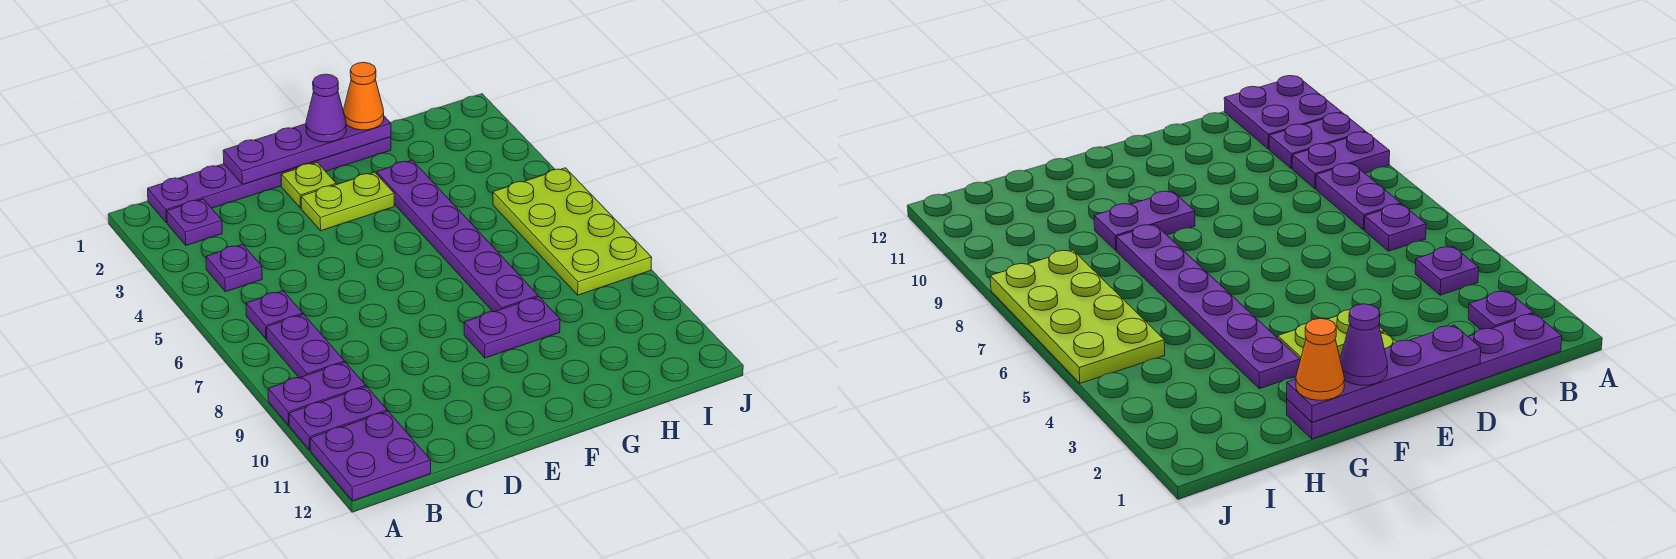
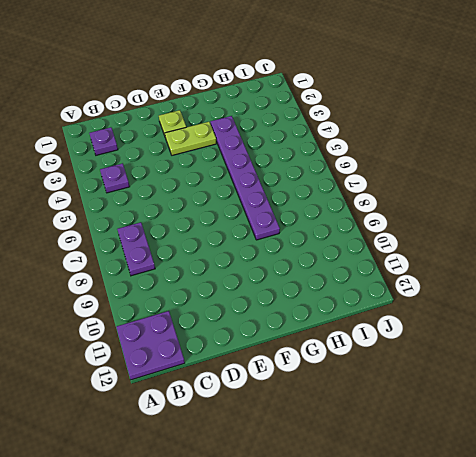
none -> purple plate A9:B9 level 1
none -> purple plate A10:B10 level 1
none -> purple plate B1:G1 level 1

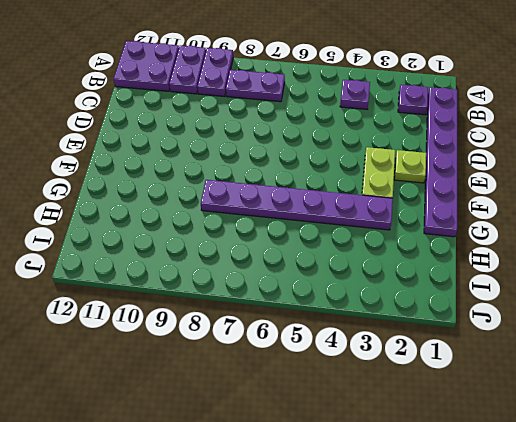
none -> purple plate B6 level 1
none -> purple plate F9:G9 level 1
none -> lime plate I5:J8 level 1

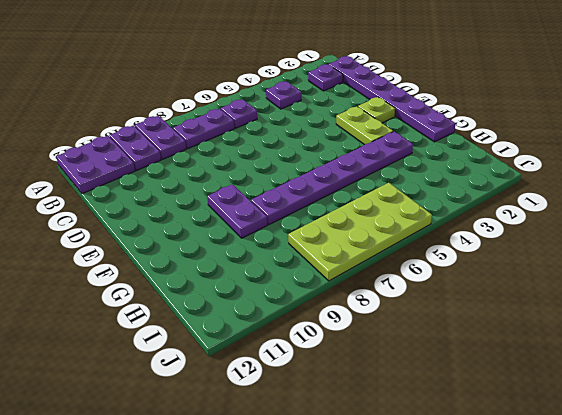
none -> purple plate D1:G1 level 2
none -> purple cone F1 level 3
none -> orange cone G1 level 3

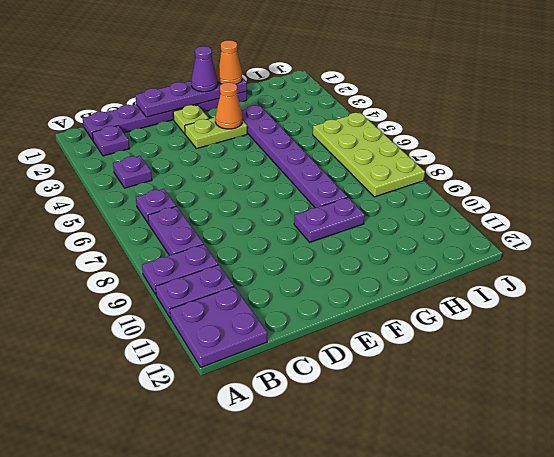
orange cone F3 level 2 -> none

